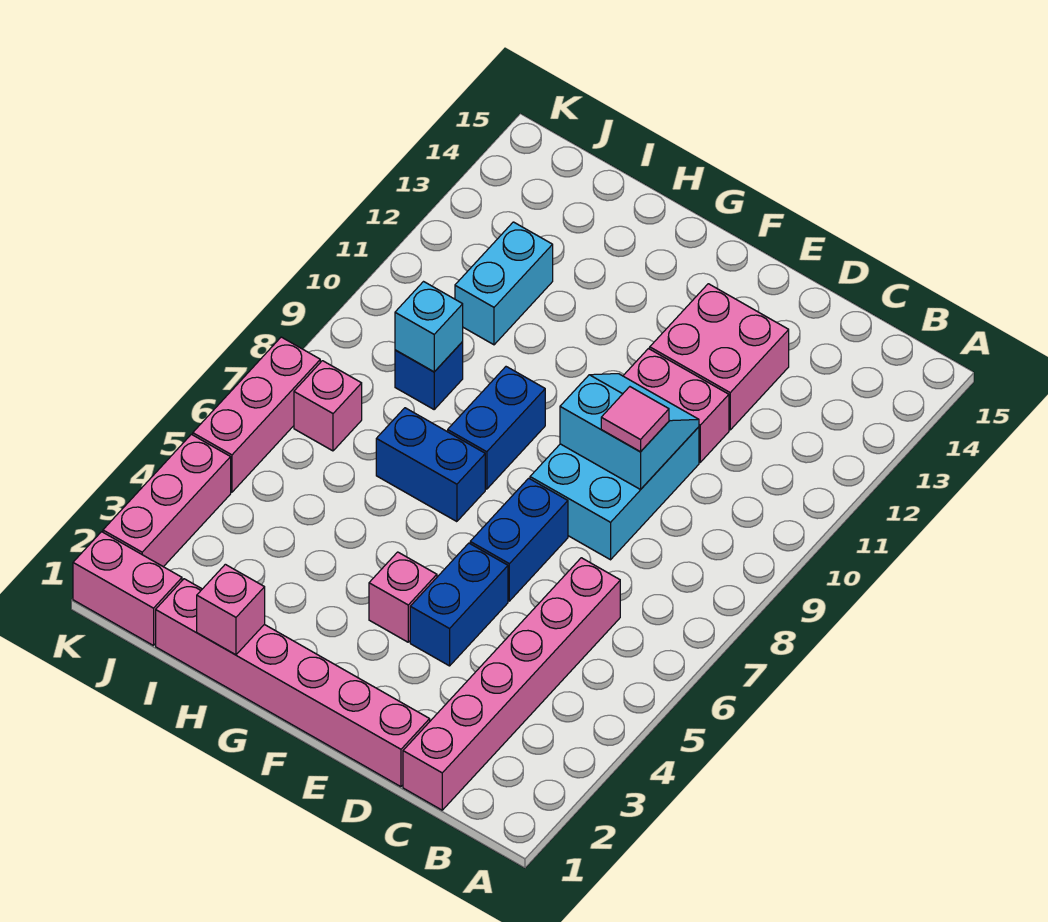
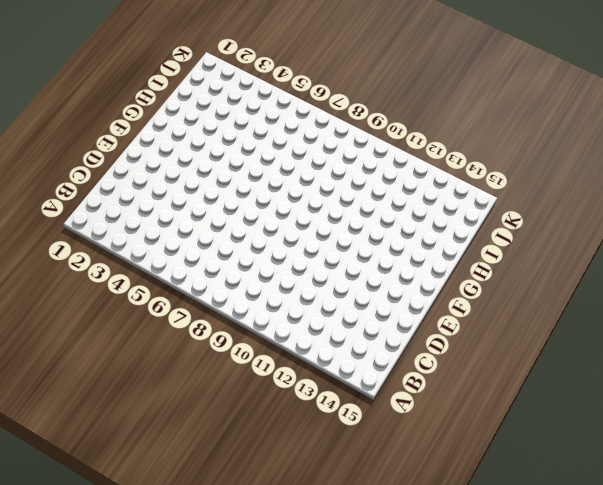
none -> pink brick C1:C6 level 1
none -> pink brick D1:I1 level 1
none -> cyan brick D8:E10 level 1

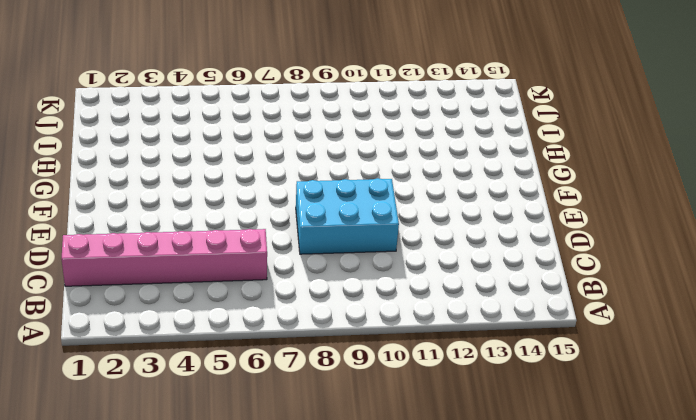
none -> pink brick D1:I1 level 1
none -> pink brick D11:E11 level 1
none -> pink brick D12:E13 level 1

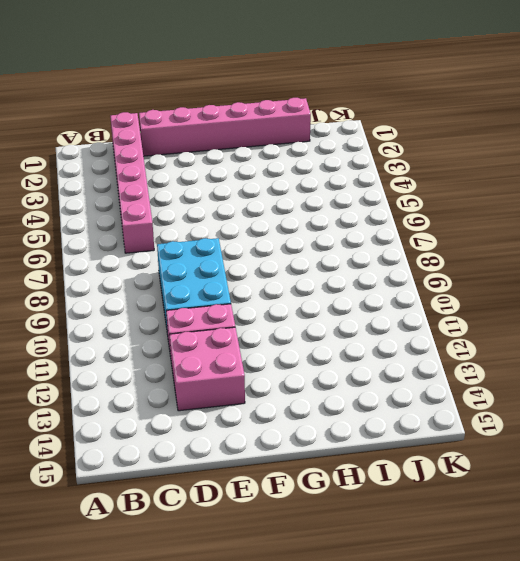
none -> blue brick E4:E5 level 1
none -> blue brick E6:E7 level 1
none -> pink brick F4 level 1

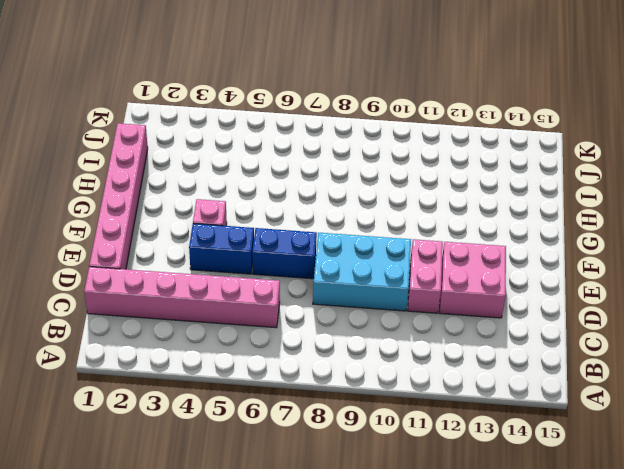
none -> blue brick G7:H7 level 1
none -> blue brick G8:G9 level 1
none -> blue brick I9 level 1

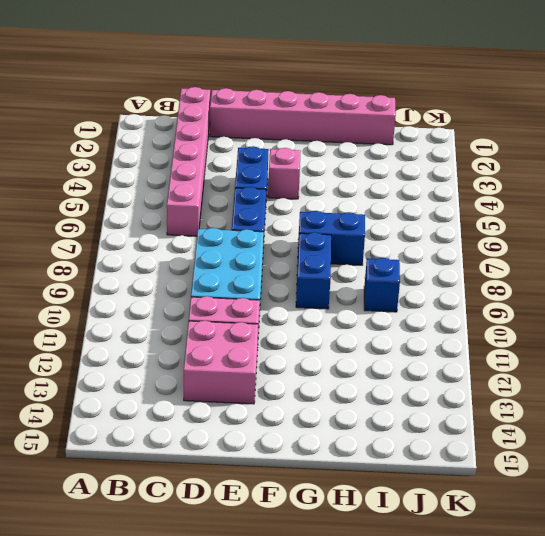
none -> cyan brick I11:I12 level 1
none -> pink brick J1:K1 level 1
none -> pink brick J7 level 1

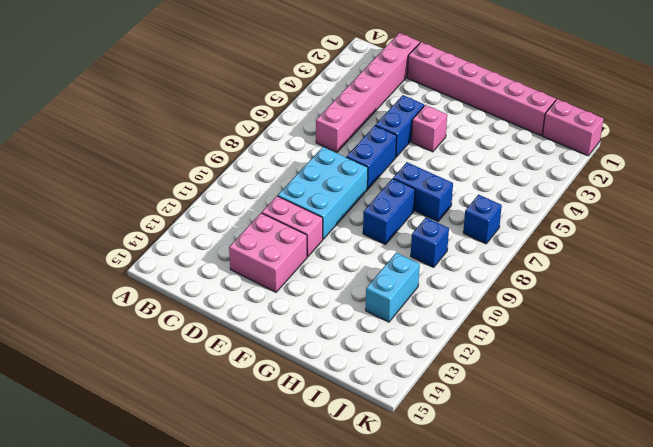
blue brick J7 level 1 -> pink brick J7 level 1
none -> pink brick K2:K4 level 1
none -> pink brick K5:K7 level 1
none -> cyan slope D9:E10 level 2 top 9

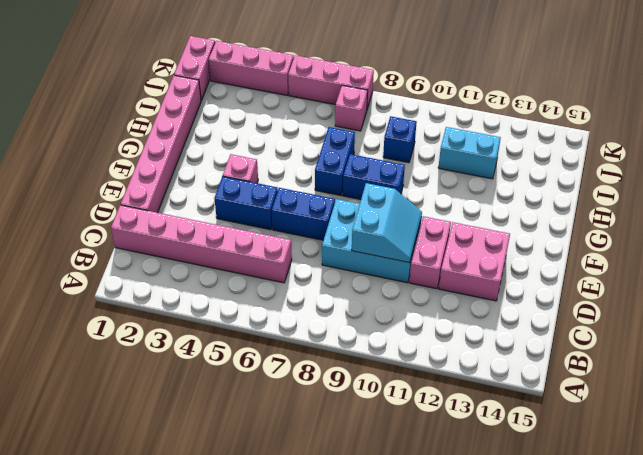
none -> pink brick H1 level 2
none -> cyan brick I9 level 2
none -> pink tile D9 level 3

